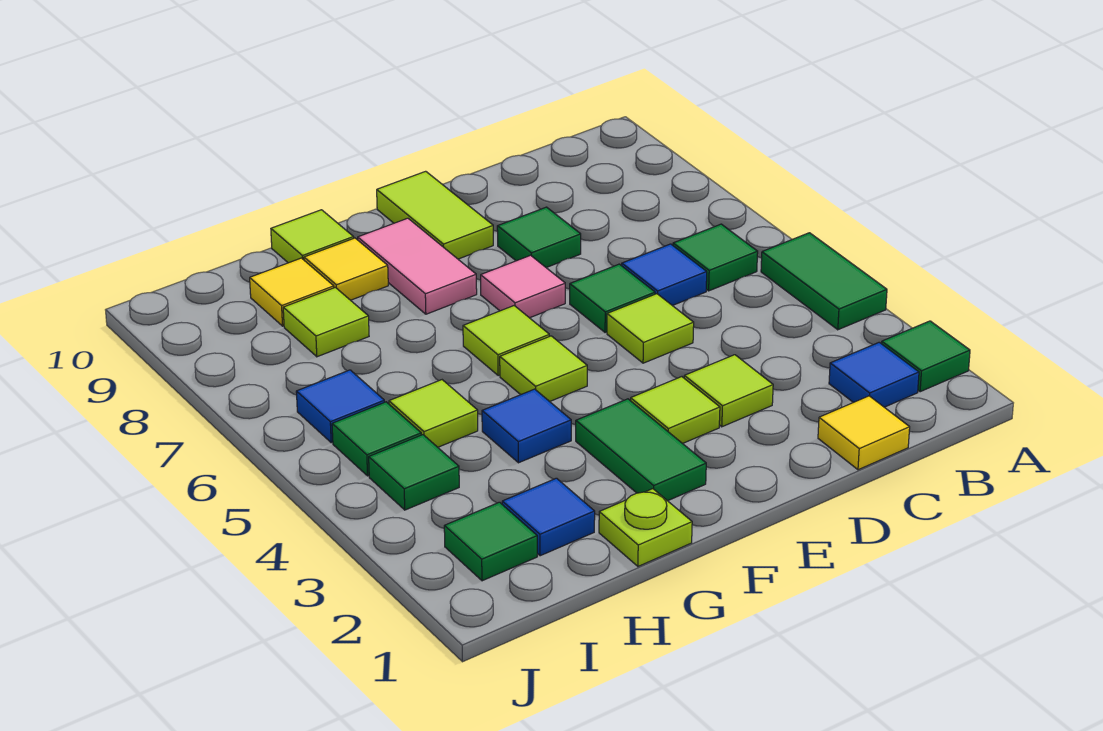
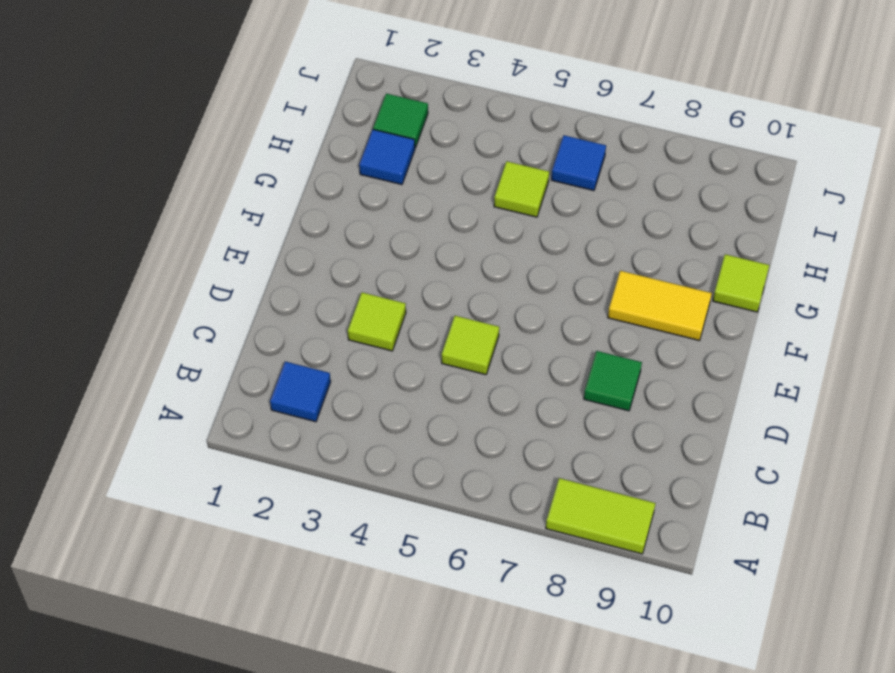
lime tile A8:A9 level 1 -> lime tile E9:E10 level 1
yellow tile F8:F9 level 1 -> pink tile F8:F9 level 1
none -> green tile A2 level 1
none -> green tile A4:A5 level 1
none -> green tile B6 level 1

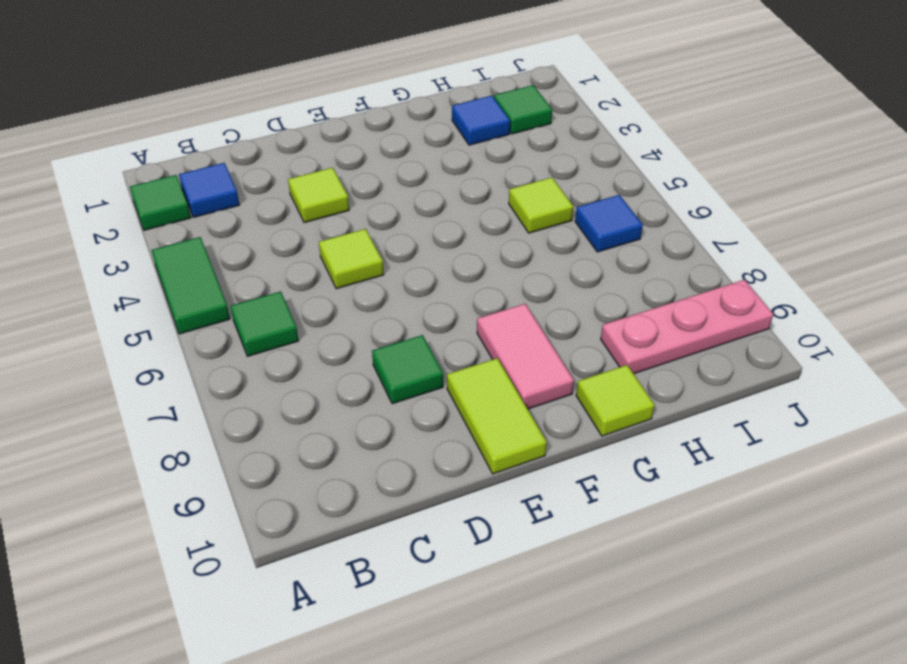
pink plate H9:J9 level 1 -> yellow tile H9 level 1
none -> yellow tile C1 level 1
none -> blue tile C6 level 1
none -> green tile D6 level 1

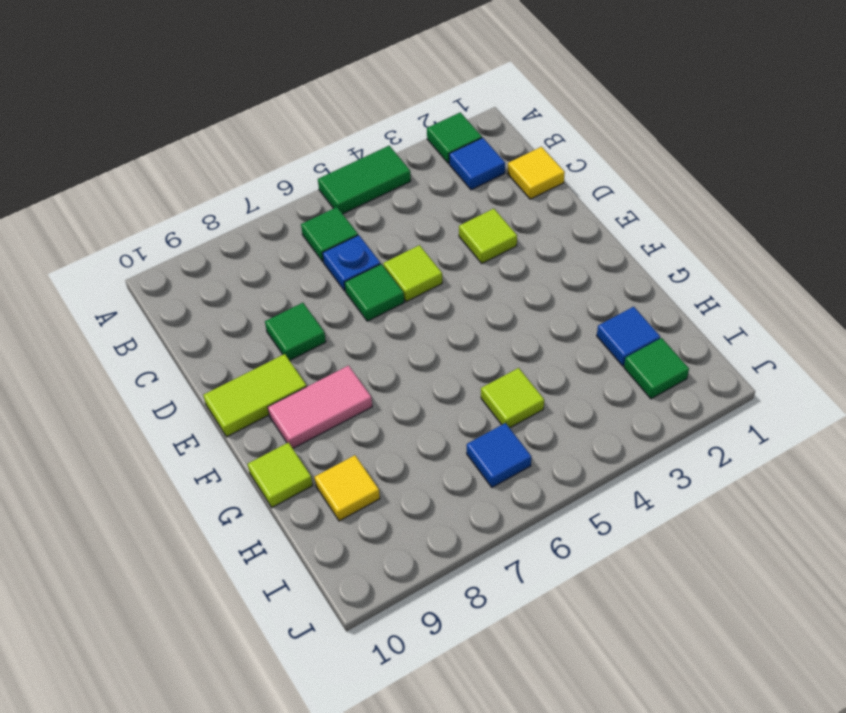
blue plate C6 level 1 -> blue tile C6 level 1
none -> lime tile E3 level 1
none -> pink tile E7 level 1
none -> green tile F2:F3 level 1

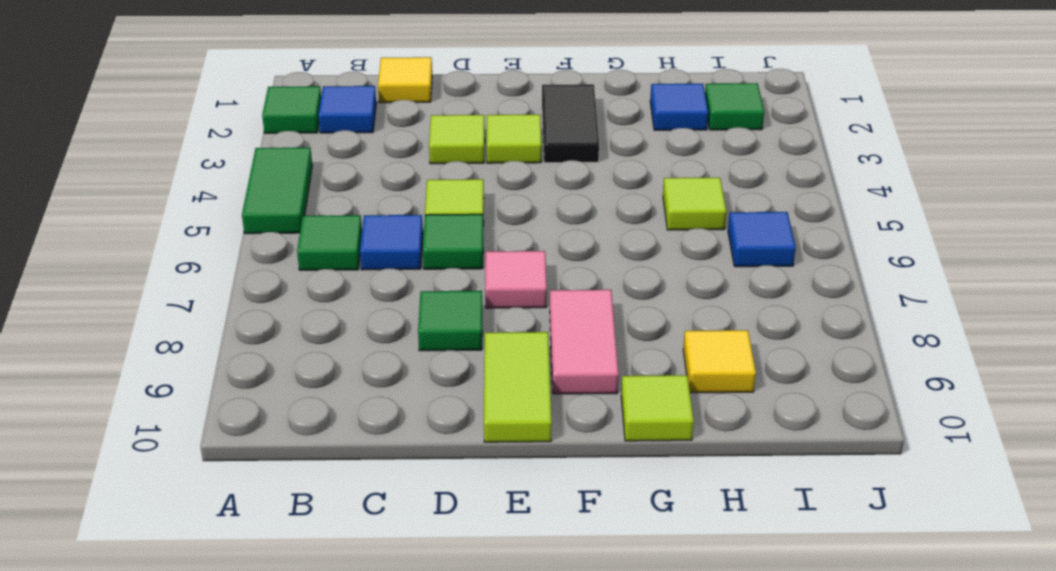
black tile F2:F3 level 1 -> green tile F2:F3 level 1
none -> lime tile F5 level 1
none -> lime tile F6 level 1
none -> lime plate G1 level 1

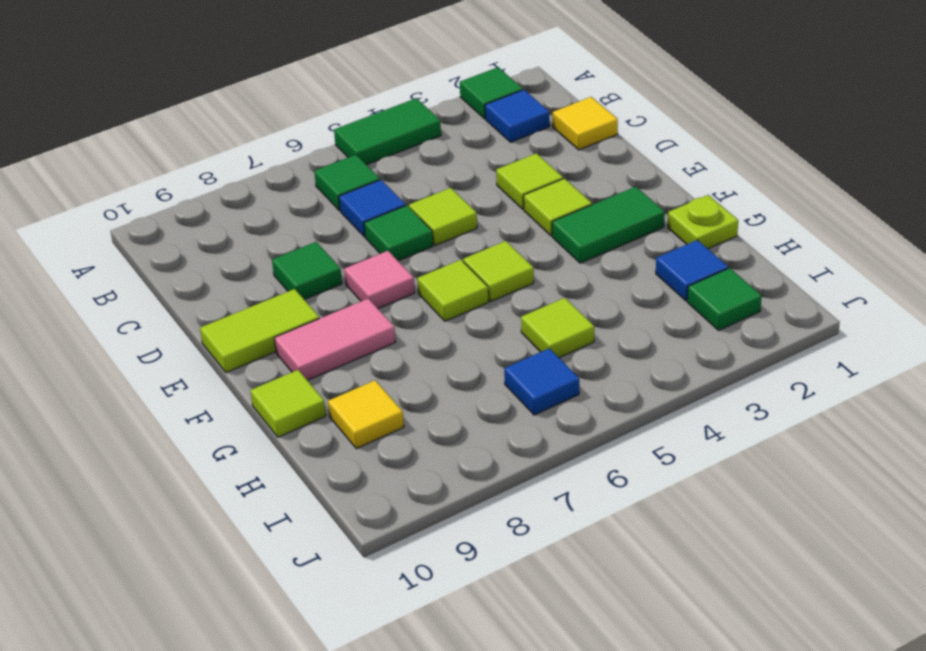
none -> blue tile G4 level 1
none -> yellow tile G9 level 1
none -> lime tile H8 level 1

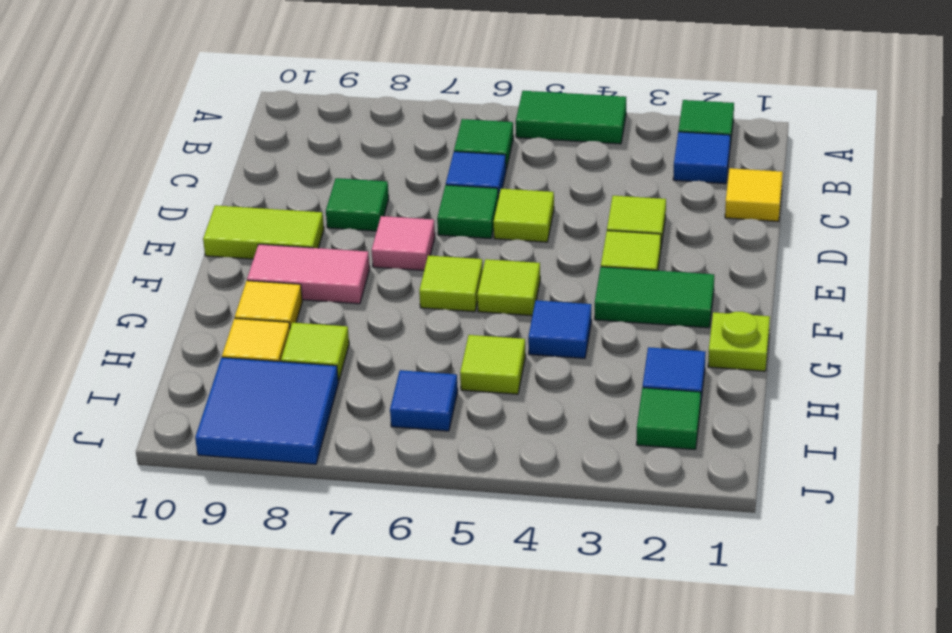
blue tile I8:J9 level 1 -> none
none -> lime tile G10 level 1
none -> green tile I4 level 1
none -> green tile I5 level 1

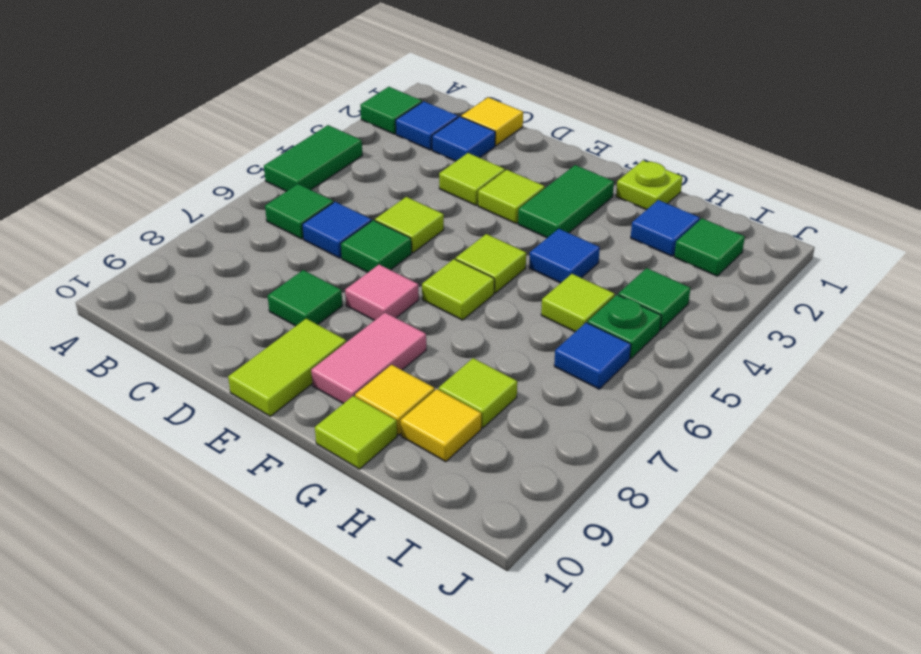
blue tile C2 level 1 -> none
green plate I5 level 1 -> green tile I5 level 1

